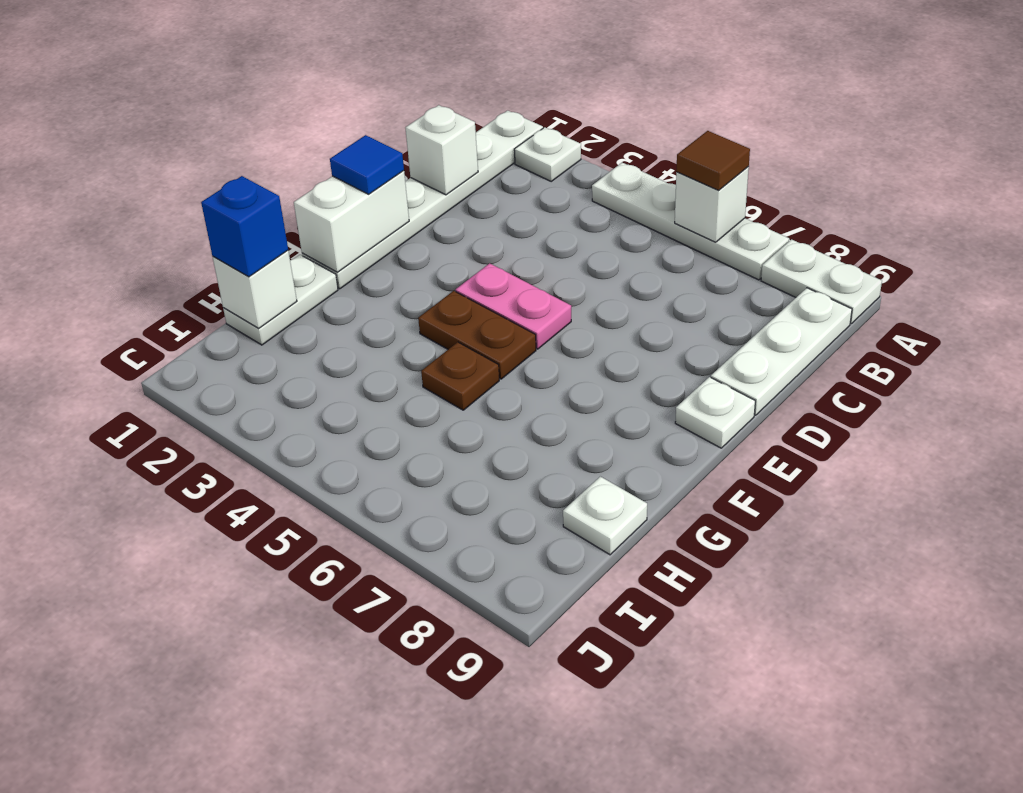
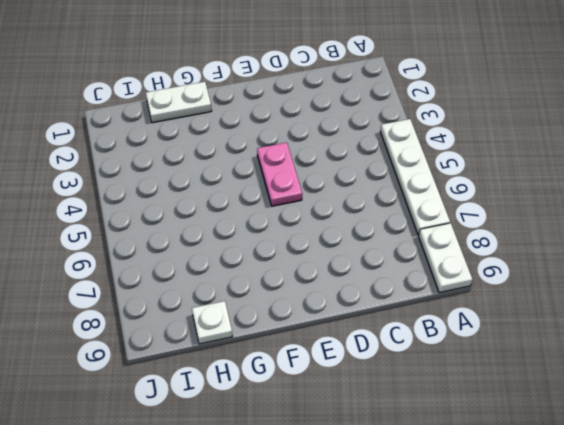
none -> white plate A1:F1 level 1
none -> white plate A2 level 1
none -> white plate B9:D9 level 1

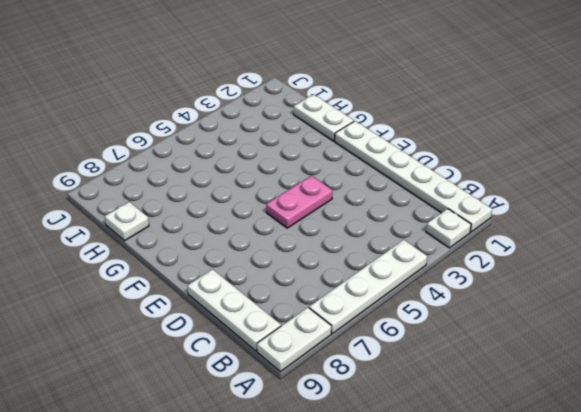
none -> white plate E9 level 1
none -> brown plate F4:F5 level 1
none -> brown plate G5 level 1

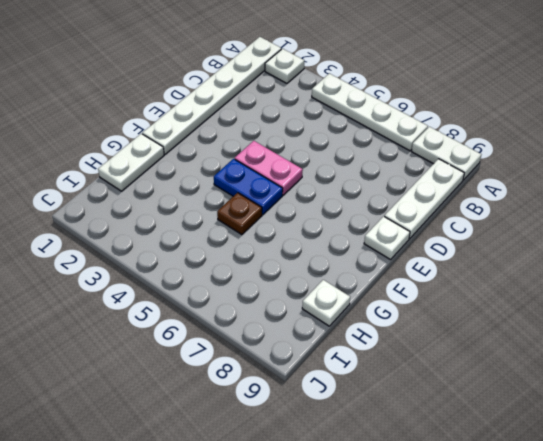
blue plate F4:F5 level 1 -> brown plate F4:F5 level 1
none -> white brick A6 level 2
none -> white brick C1 level 2
none -> white brick E1:F1 level 2

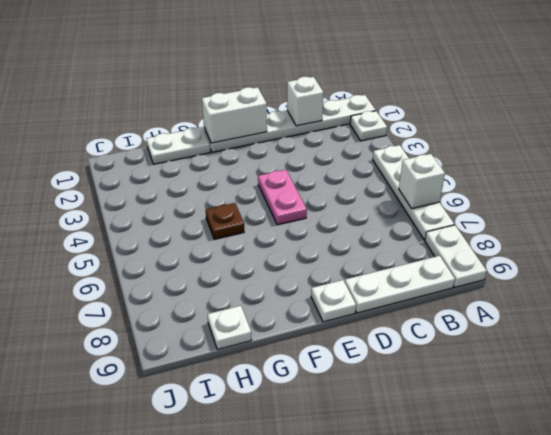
none -> brown plate F4:F5 level 1
none -> white brick H1 level 2
none -> brown tile A6 level 3

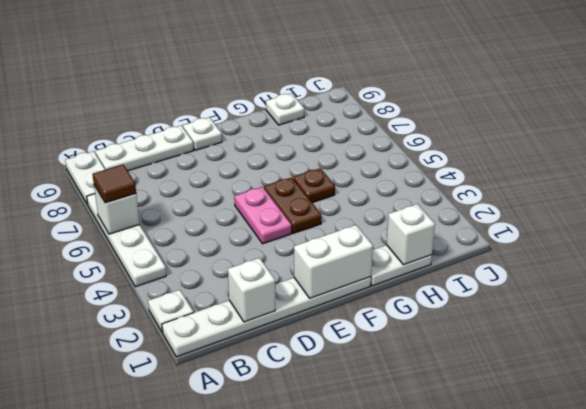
none -> blue tile E1 level 3
none -> blue brick H1 level 3

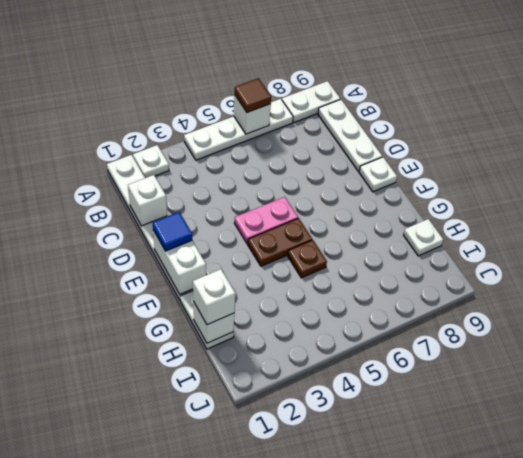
white brick H1 level 3 -> blue brick H1 level 3

